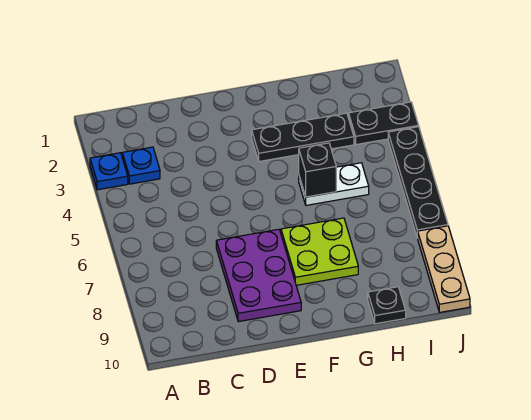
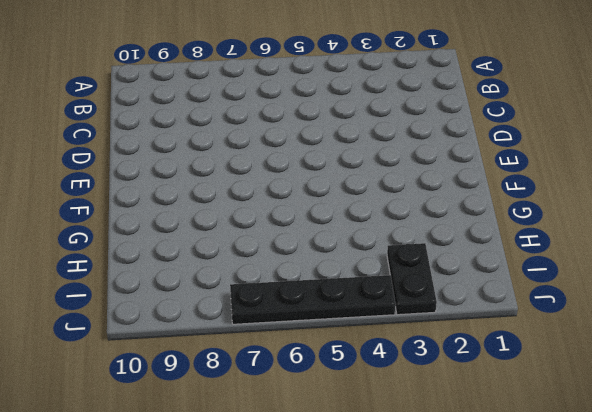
none -> blue plate A3 level 1
none -> blue plate B3 level 1

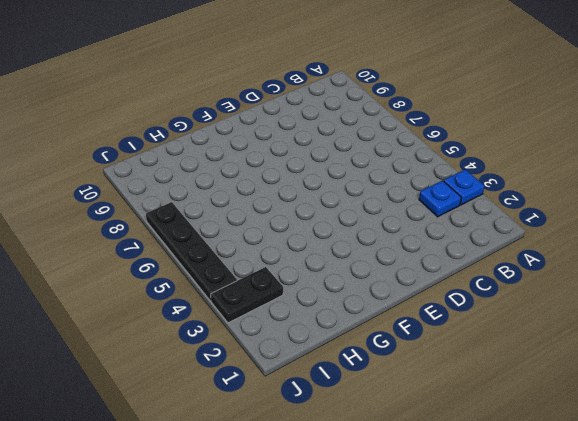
none -> purple plate D7:E9 level 1
none -> black plate F3:H3 level 1

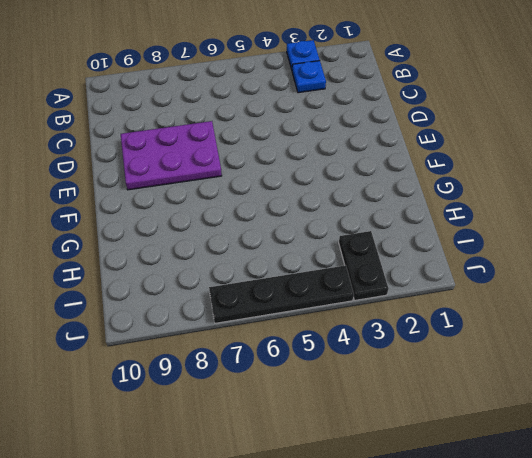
none -> black plate F3:H3 level 1
none -> lime plate F7:G8 level 1

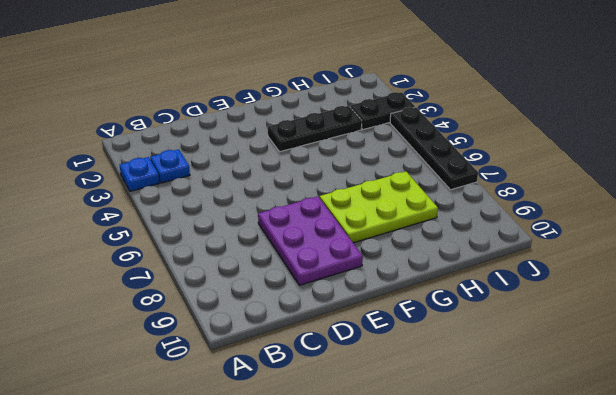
lime plate F7:H8 level 1 -> lime plate F7:G8 level 1
none -> white plate G5:H5 level 1
none -> black plate H10 level 1

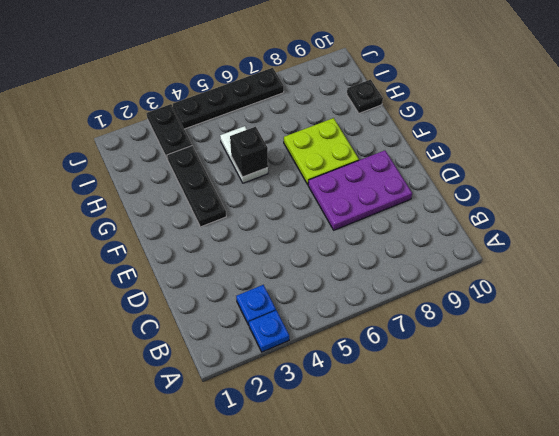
none -> tan plate J8:J10 level 1

